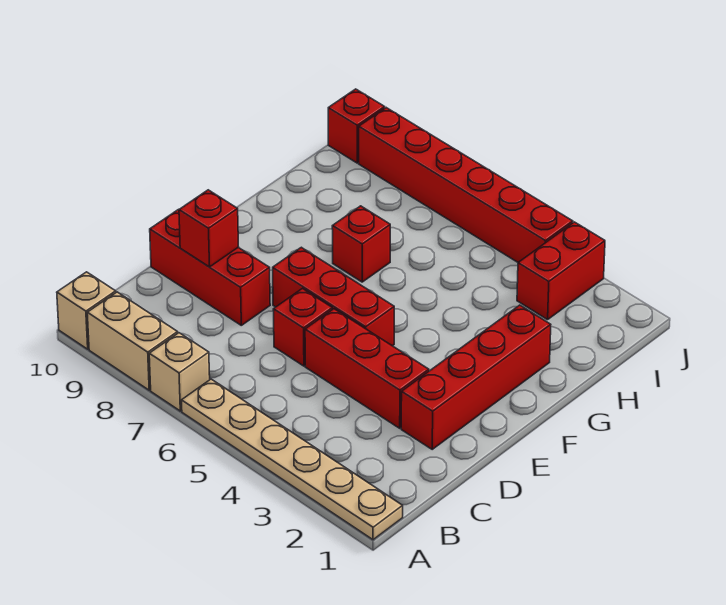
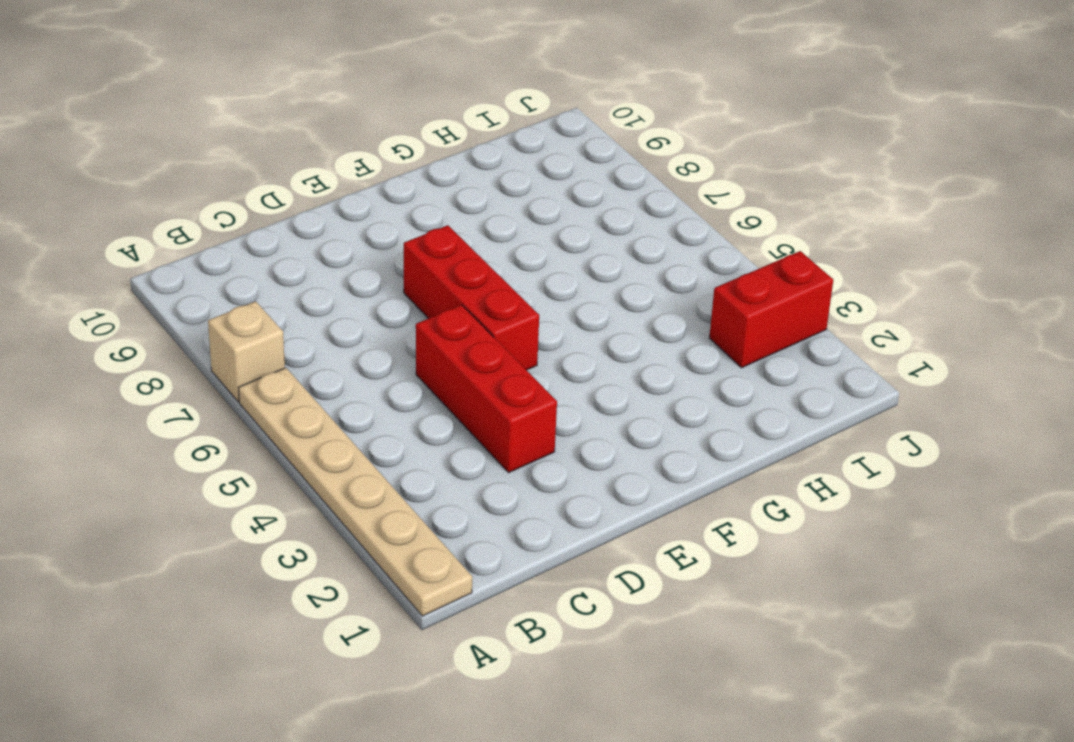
none -> tan brick A8:A9 level 1
none -> tan brick A10 level 1
none -> red brick D2:G2 level 1

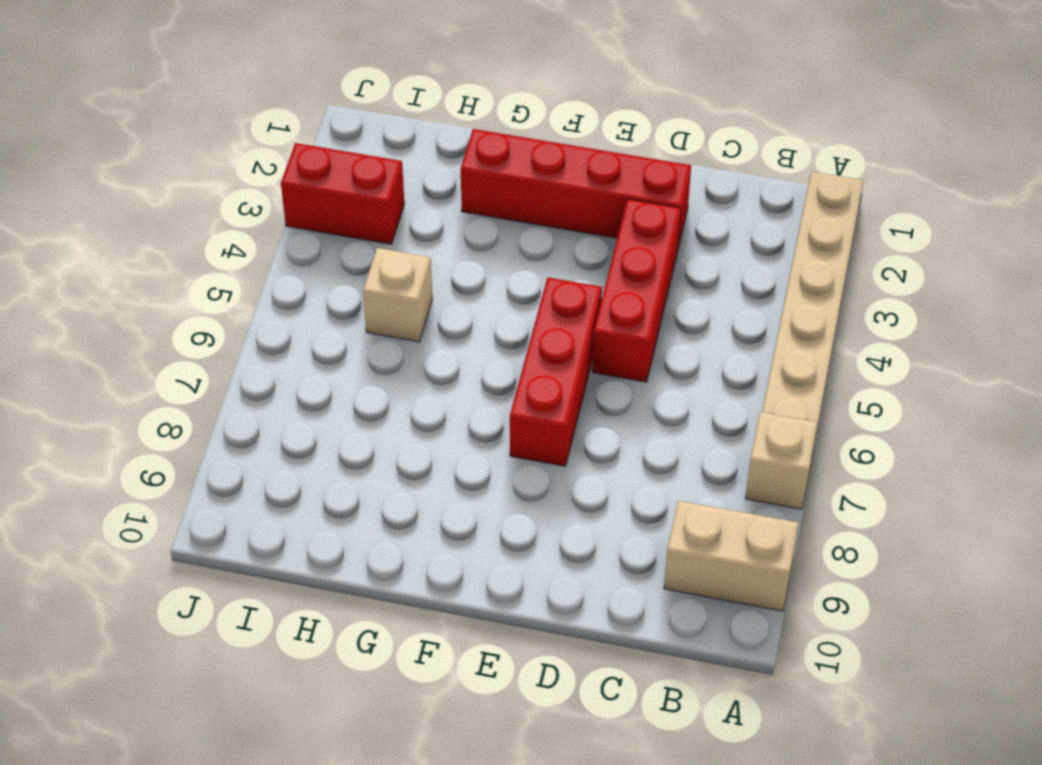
tan brick A9:B9 level 1 -> tan brick A8:A9 level 1
tan brick H5 level 1 -> tan brick A10 level 1
none -> red brick D6 level 1
none -> red brick D8:D10 level 1
none -> red brick G7 level 1

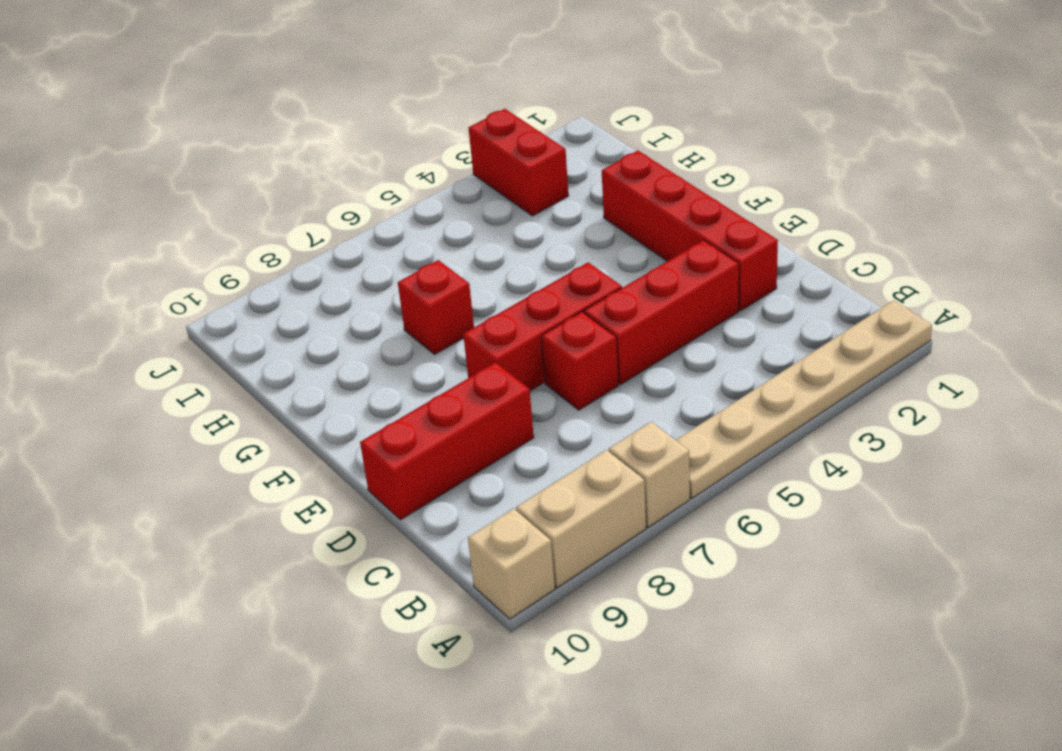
none -> red brick J4:J9 level 1
none -> red brick J10 level 1
none -> red brick D9 level 2

